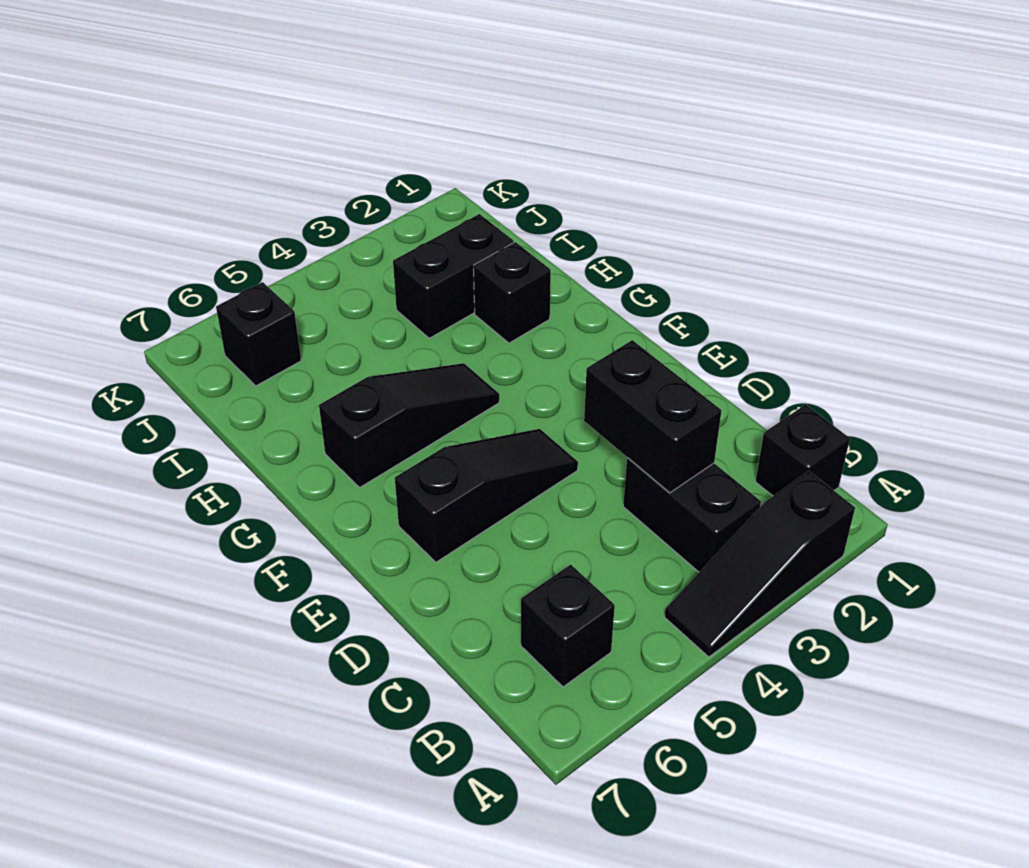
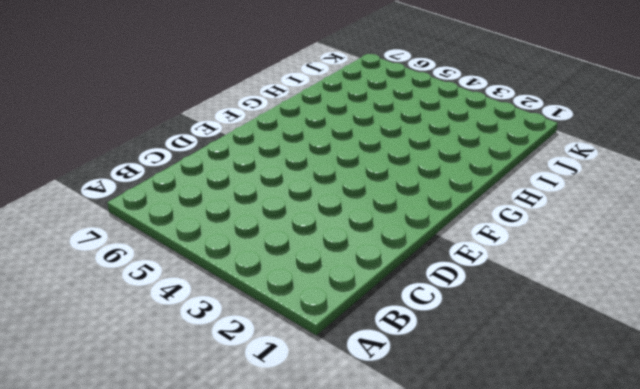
none -> black slope A2:A4 level 1 top 2
none -> black brick B1 level 1

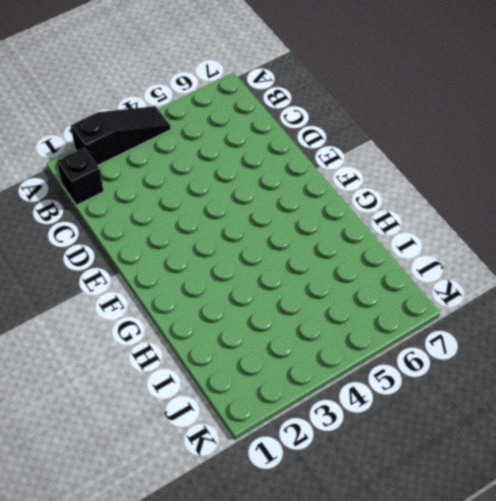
none -> black brick B3:C3 level 1
none -> black brick B6 level 1

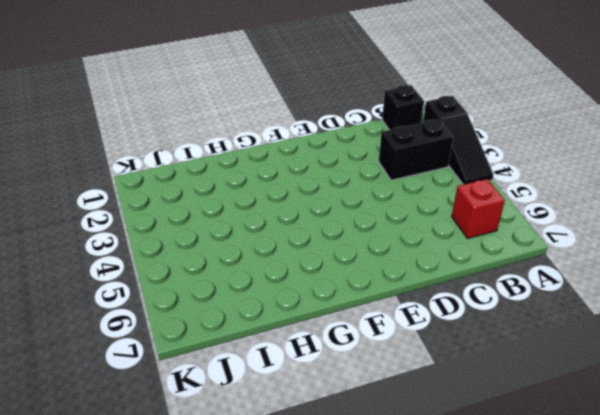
red brick B6 level 1 -> black brick B6 level 1
none -> black slope E4:E6 level 1 top 6
none -> black slope G4:G6 level 1 top 6

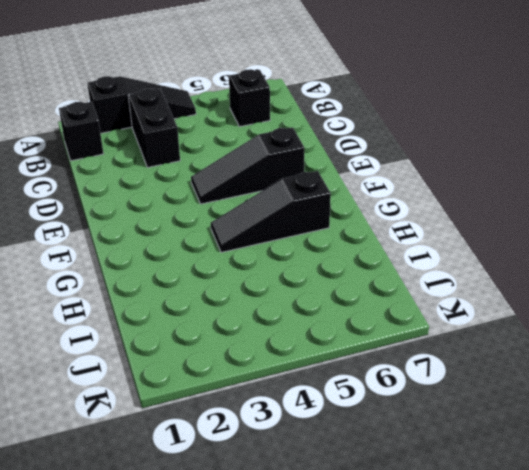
none -> black brick H2 level 1
none -> black brick I2:I3 level 1

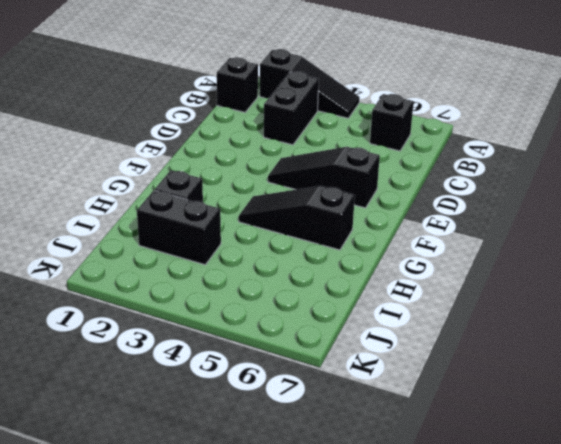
none -> black brick J6 level 1
none -> black brick C3:D3 level 2

